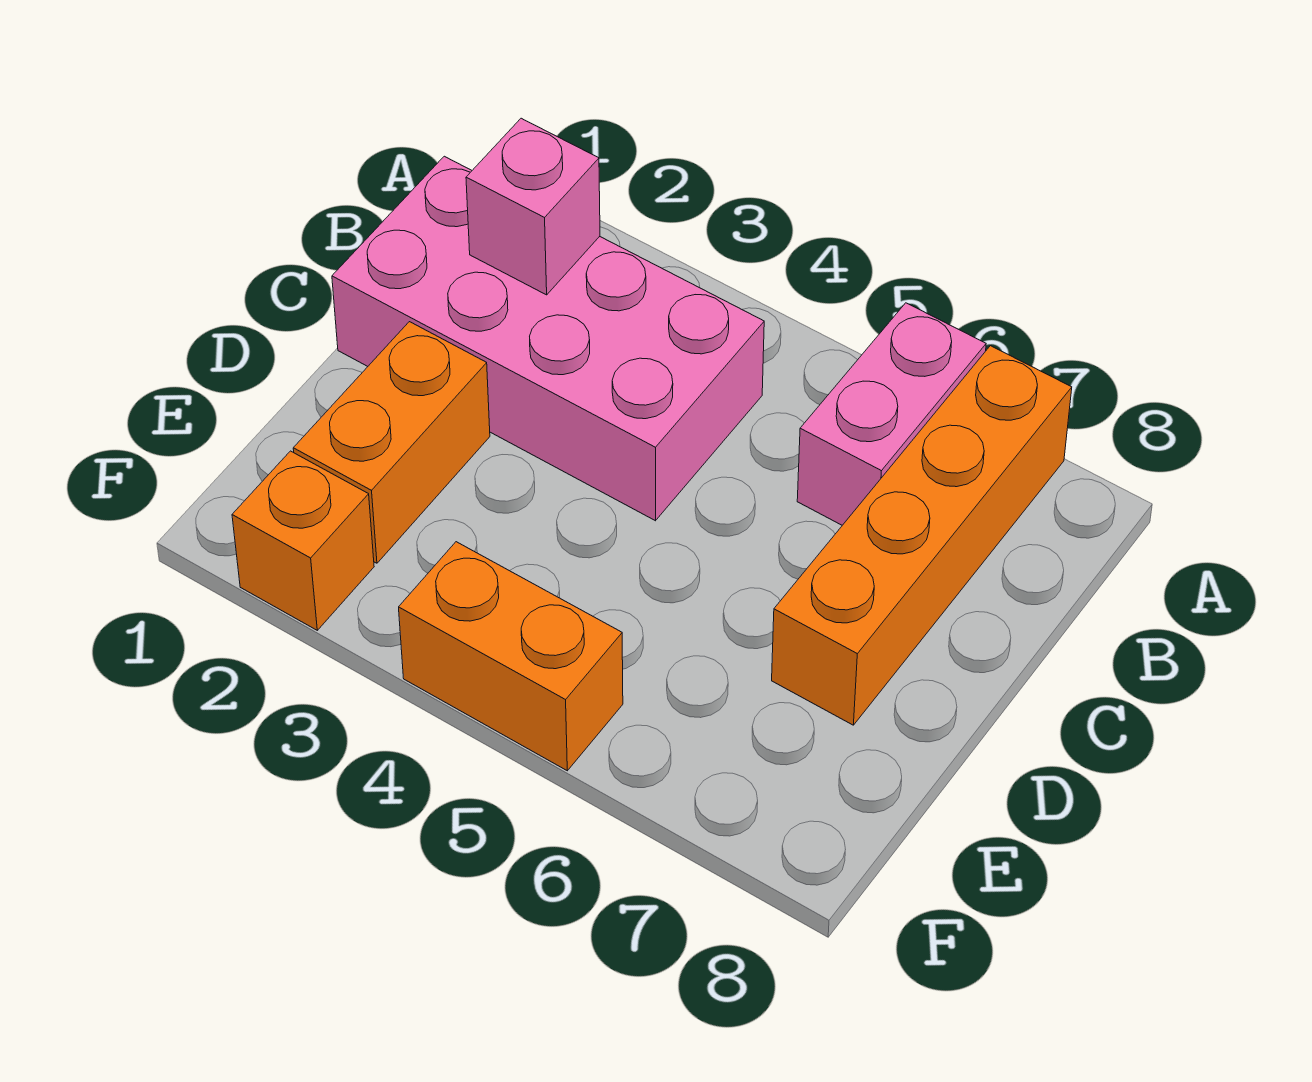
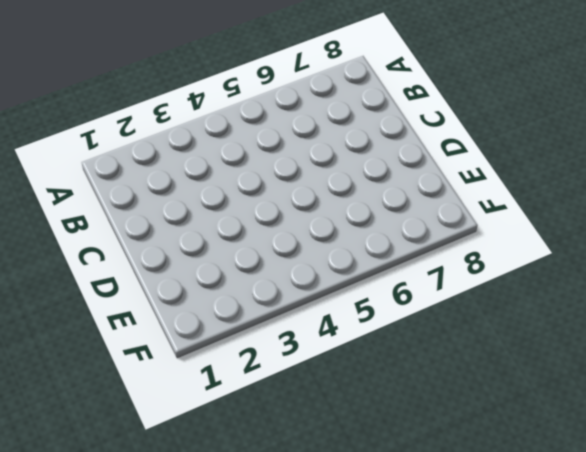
none -> pink brick A6:B6 level 1
none -> orange brick A7:D7 level 1

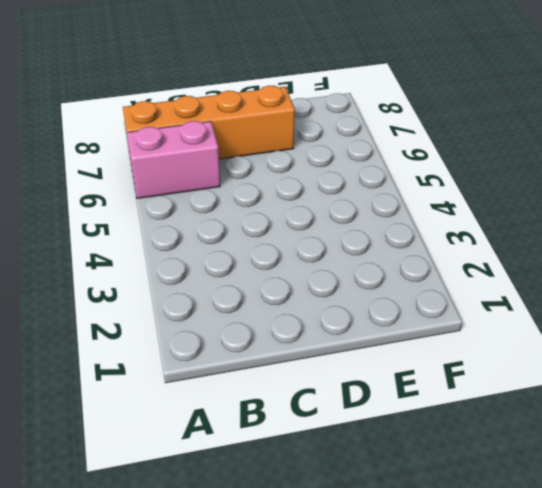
none -> pink brick B1:C4 level 1
none -> orange brick D2:E2 level 1

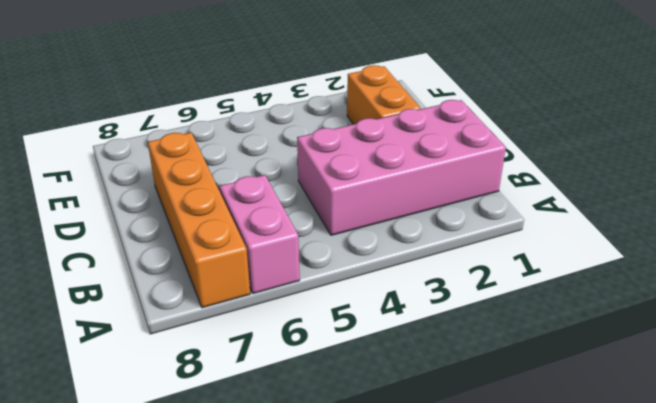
none -> orange brick F2 level 1
none -> orange brick F4:F5 level 1

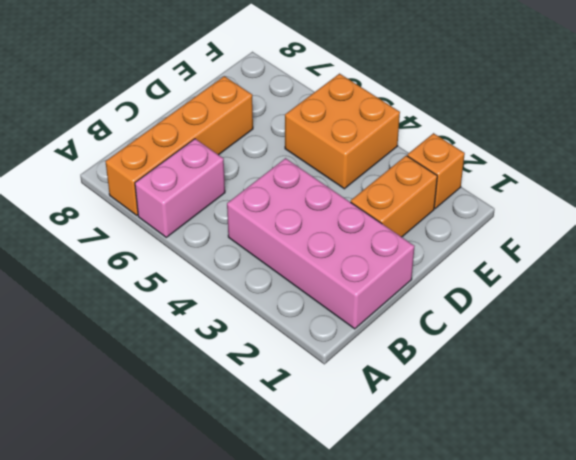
orange brick E4:F5 level 1 -> orange brick F4:F5 level 1
none -> pink brick B2 level 2

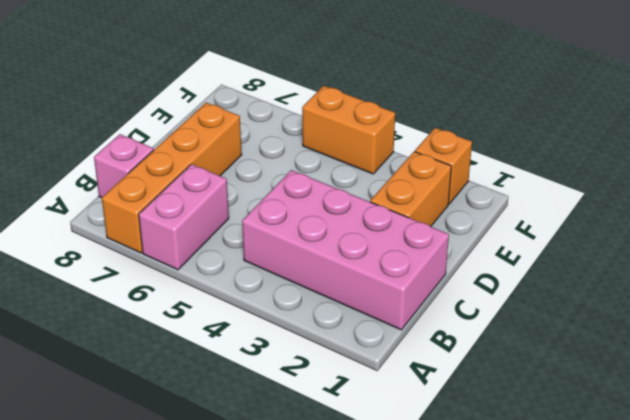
pink brick B8 level 1 -> pink brick B2 level 2

